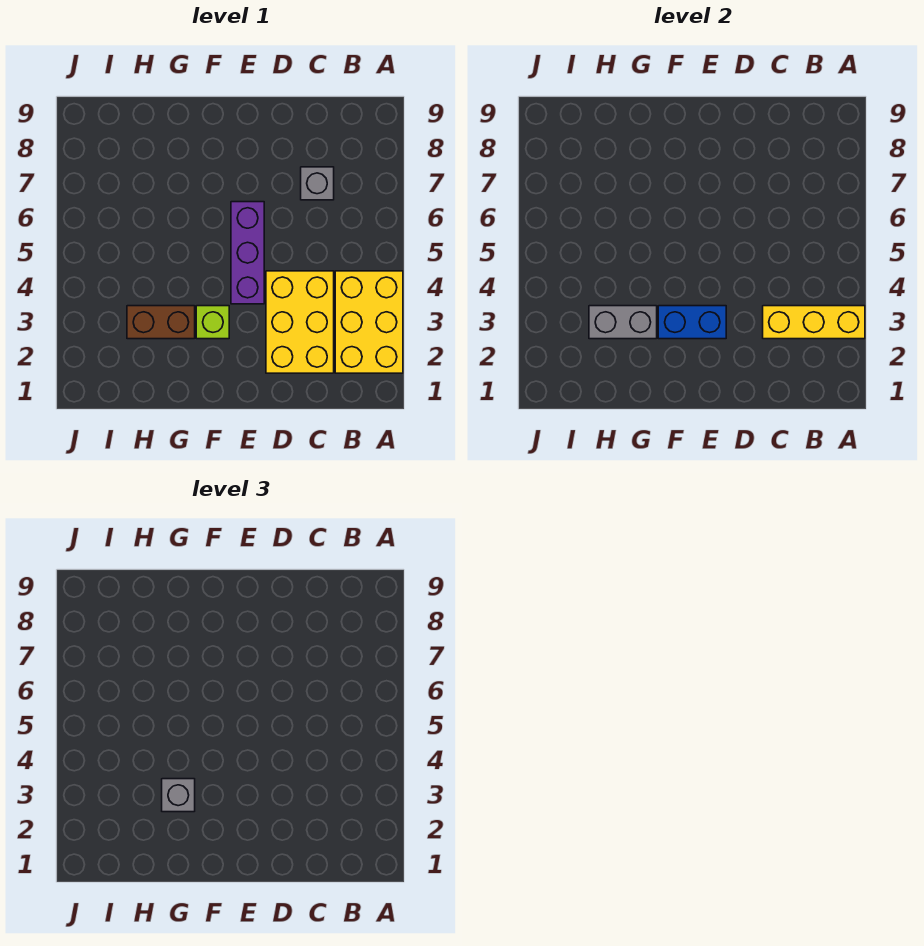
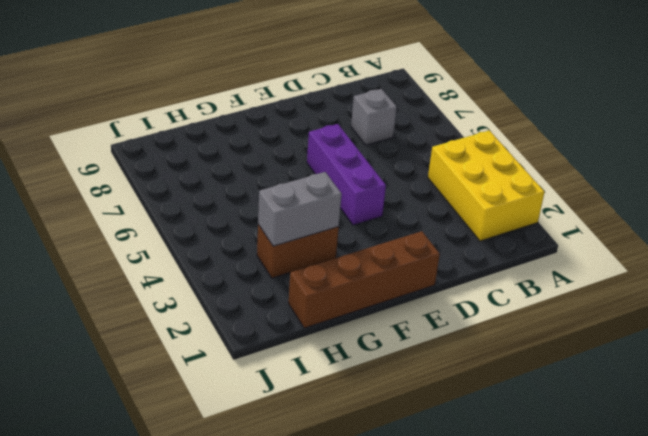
brown brick E1:H1 level 1 -> none
none -> yellow brick C2:D4 level 1
none -> lime brick F3 level 1

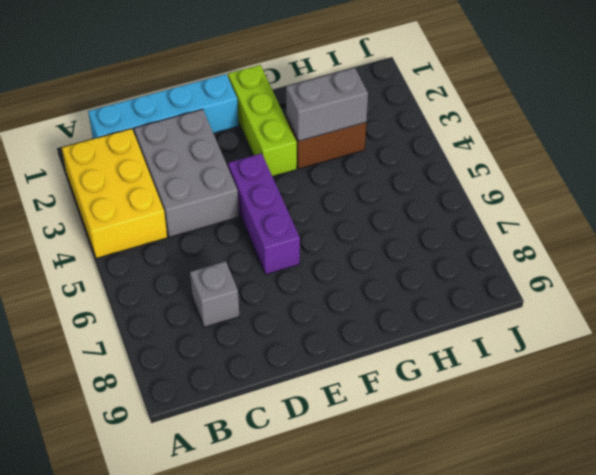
cyan brick B1:E1 level 1 -> none
grey brick C2:D4 level 1 -> yellow brick C2:D4 level 1
lime brick F1:F3 level 1 -> lime brick F3 level 1
none -> yellow brick A3:C3 level 2
none -> blue brick E3:F3 level 2

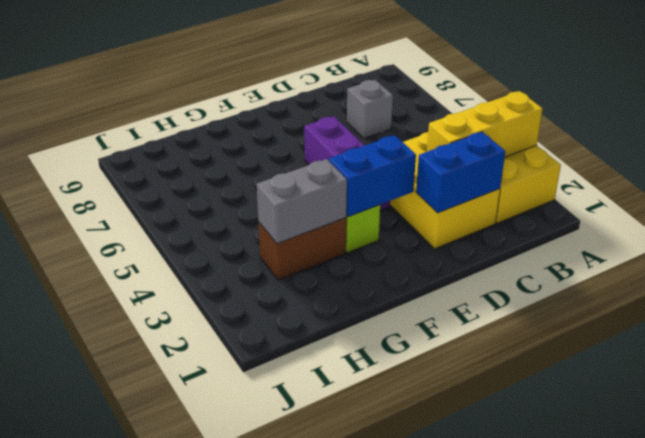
blue brick C2:D2 level 2 -> none
none -> grey brick G3 level 3

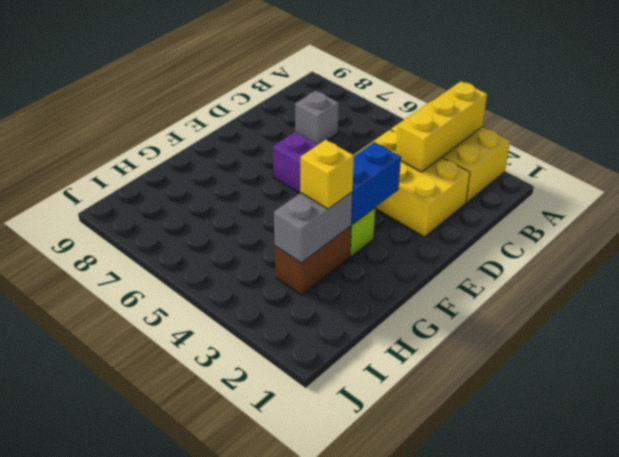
yellow brick G3 level 3 -> grey brick G3 level 3

